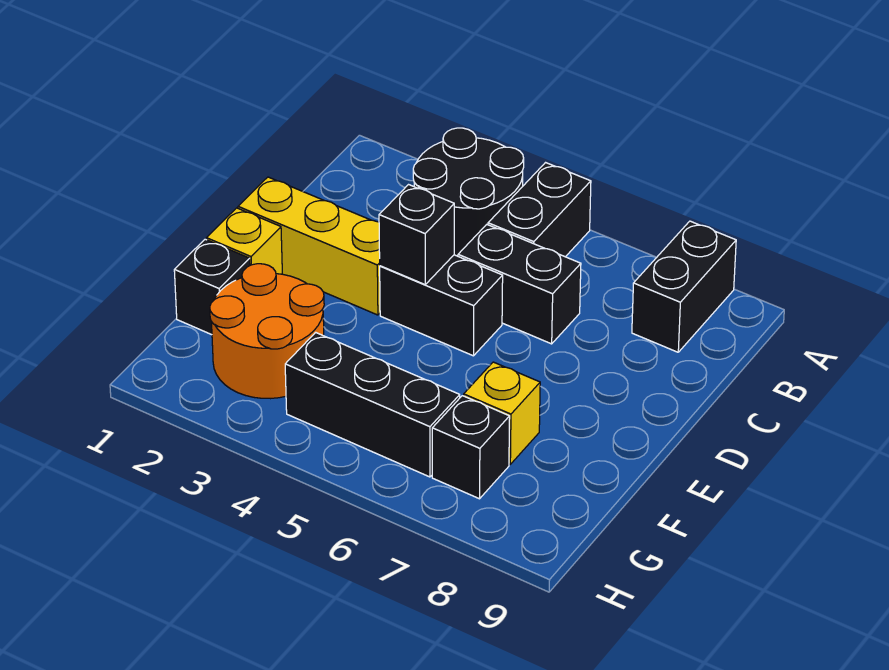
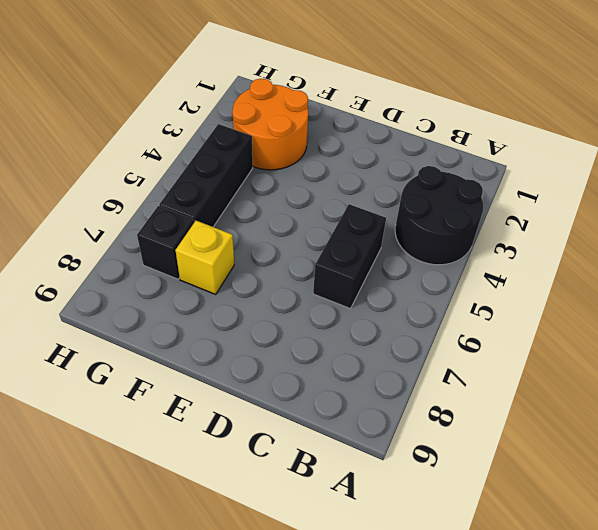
none -> black brick A5:B5 level 1
none -> black brick A8:B8 level 1
none -> yellow brick D1:D3 level 1

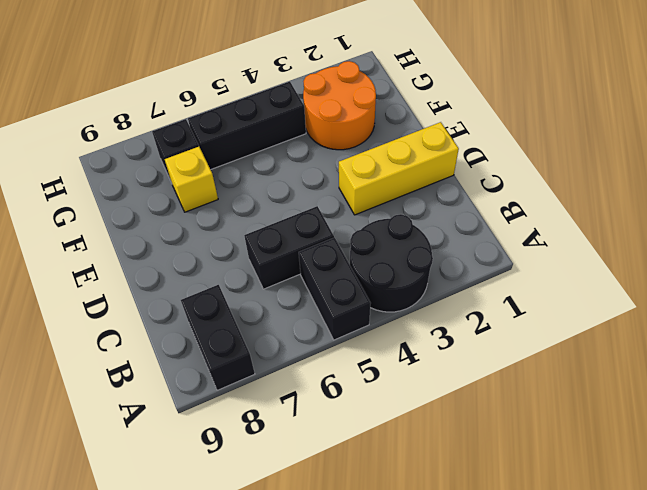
none -> black brick D4:D5 level 1
none -> yellow brick E1 level 1
none -> black brick F1 level 1

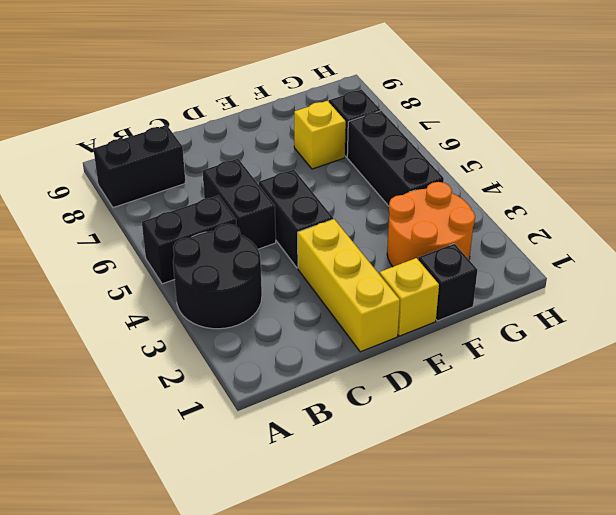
none -> black brick D4 level 2

